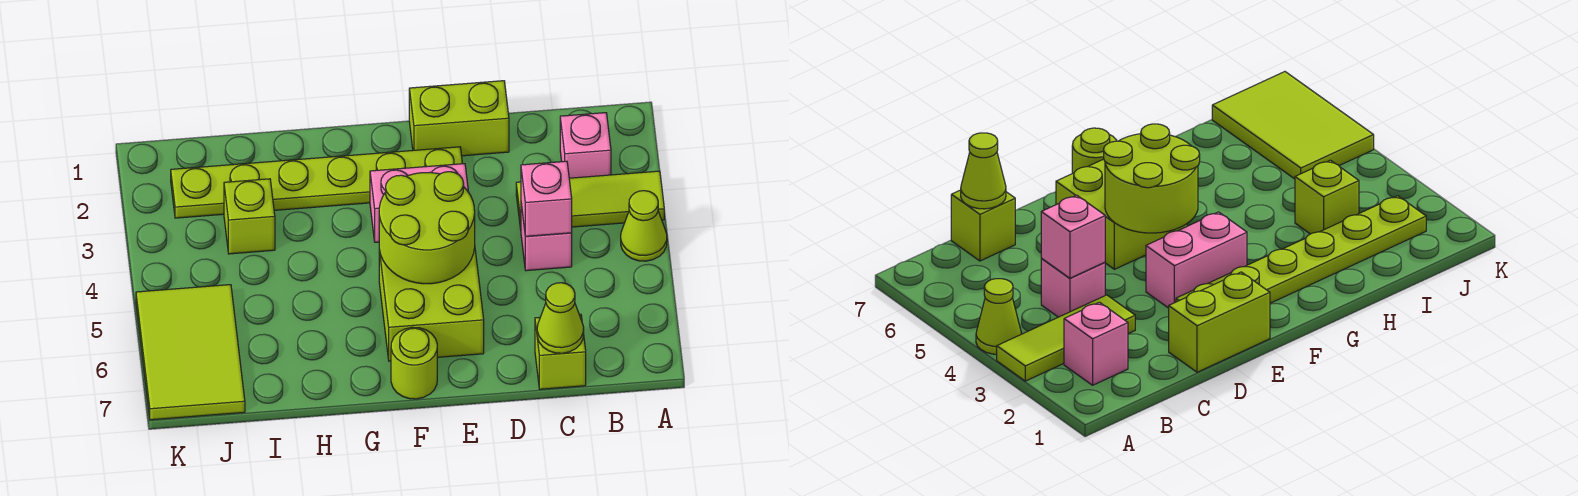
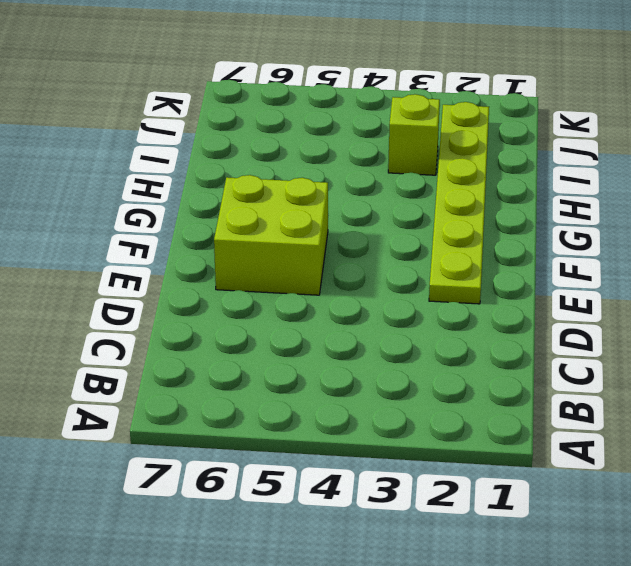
none -> lime tile A3:C3 level 1
none -> lime cone A4 level 1
none -> pink brick B2 level 1

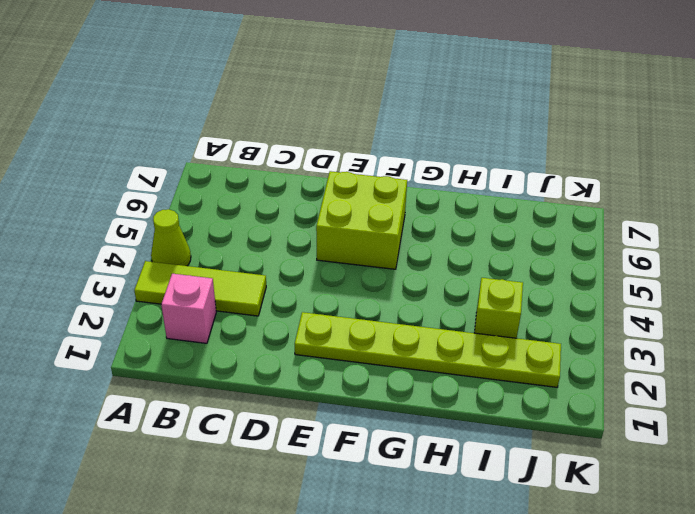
none -> pink brick C4 level 1
none -> lime brick C7 level 1
none -> lime brick D1:E1 level 1

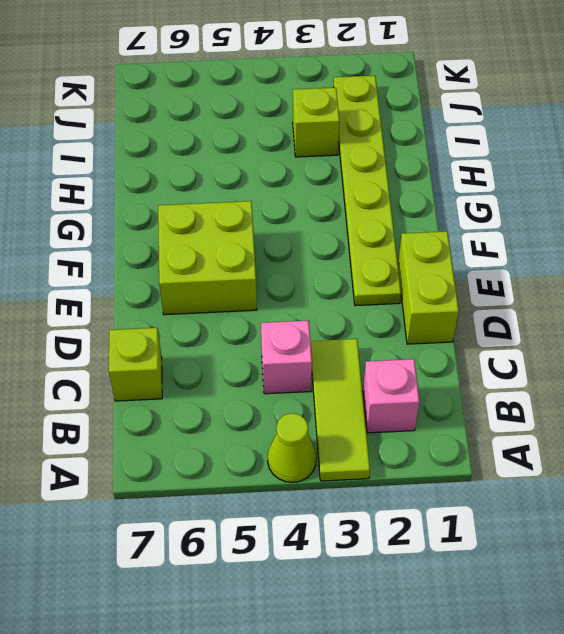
none -> pink brick E3:F3 level 1
none -> lime round brick F7 level 1
none -> lime tile J5:K7 level 1

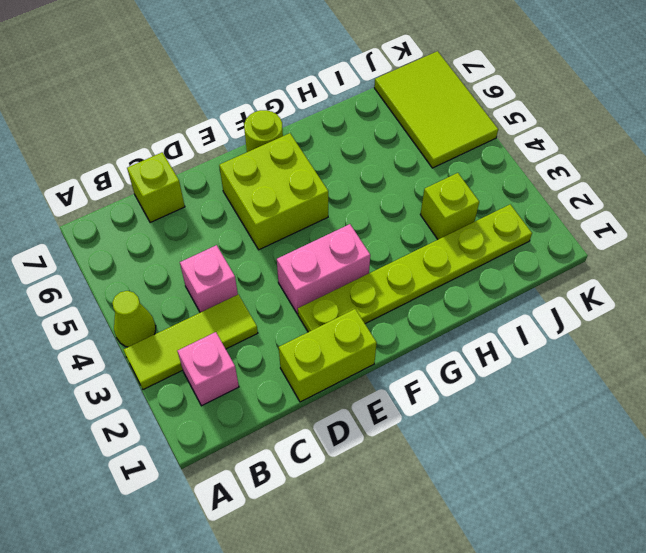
none -> pink brick C4 level 2
none -> lime cone C7 level 2
none -> lime round brick E4:F5 level 2

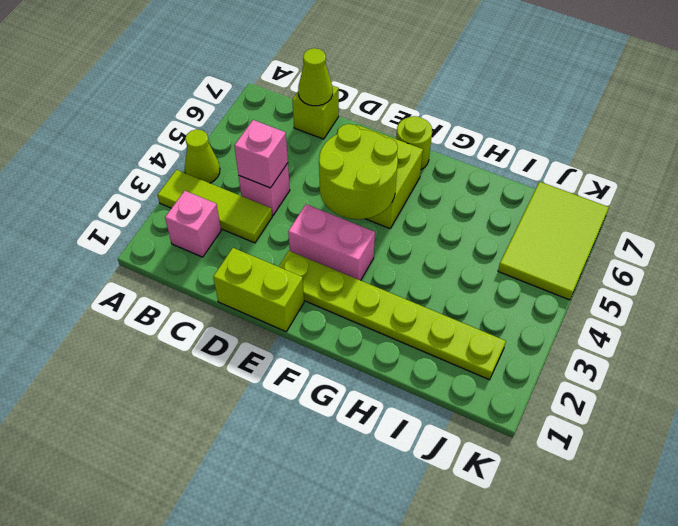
none -> lime brick I3 level 1

